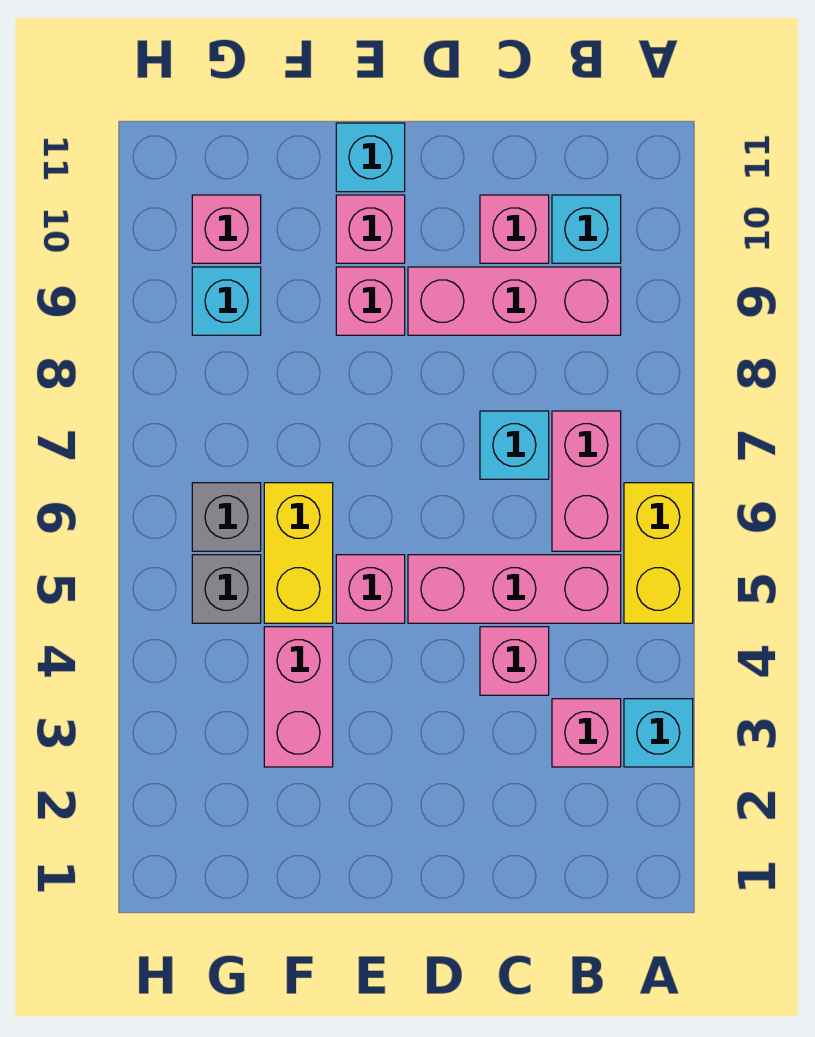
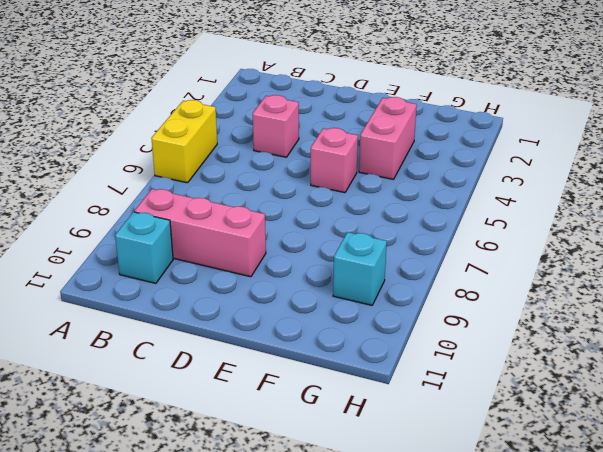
none -> cyan brick A3 level 1
none -> pink brick B3 level 1
none -> pink brick B5:D5 level 1

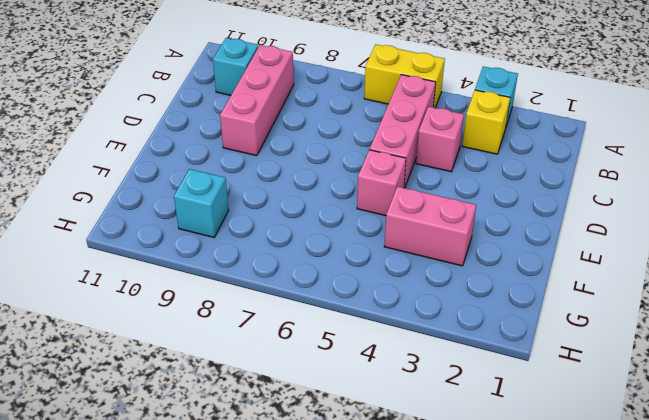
yellow brick B3 level 1 -> pink brick B3 level 1
none -> pink brick B6:B7 level 1
none -> cyan brick C7 level 1
none -> pink brick C10 level 1

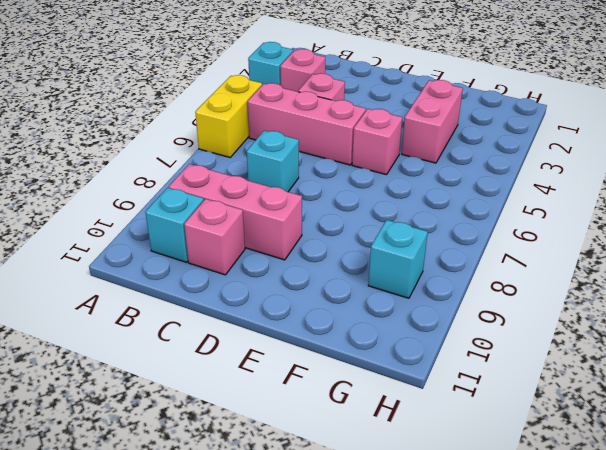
none -> pink brick B6:B7 level 1
none -> pink brick E9 level 1
none -> pink brick E10 level 1

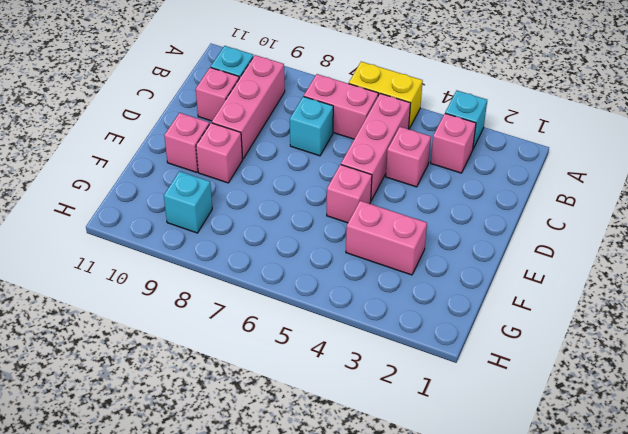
none -> cyan brick E11 level 1
none -> yellow brick F5:F6 level 1
none -> grey brick G5 level 1

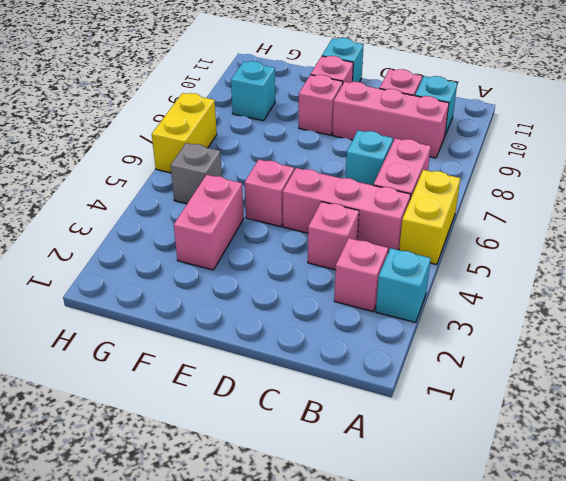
yellow brick H6:H7 level 1 -> yellow brick F5:F6 level 1
none -> grey brick G6 level 1
none -> pink brick G10 level 1

